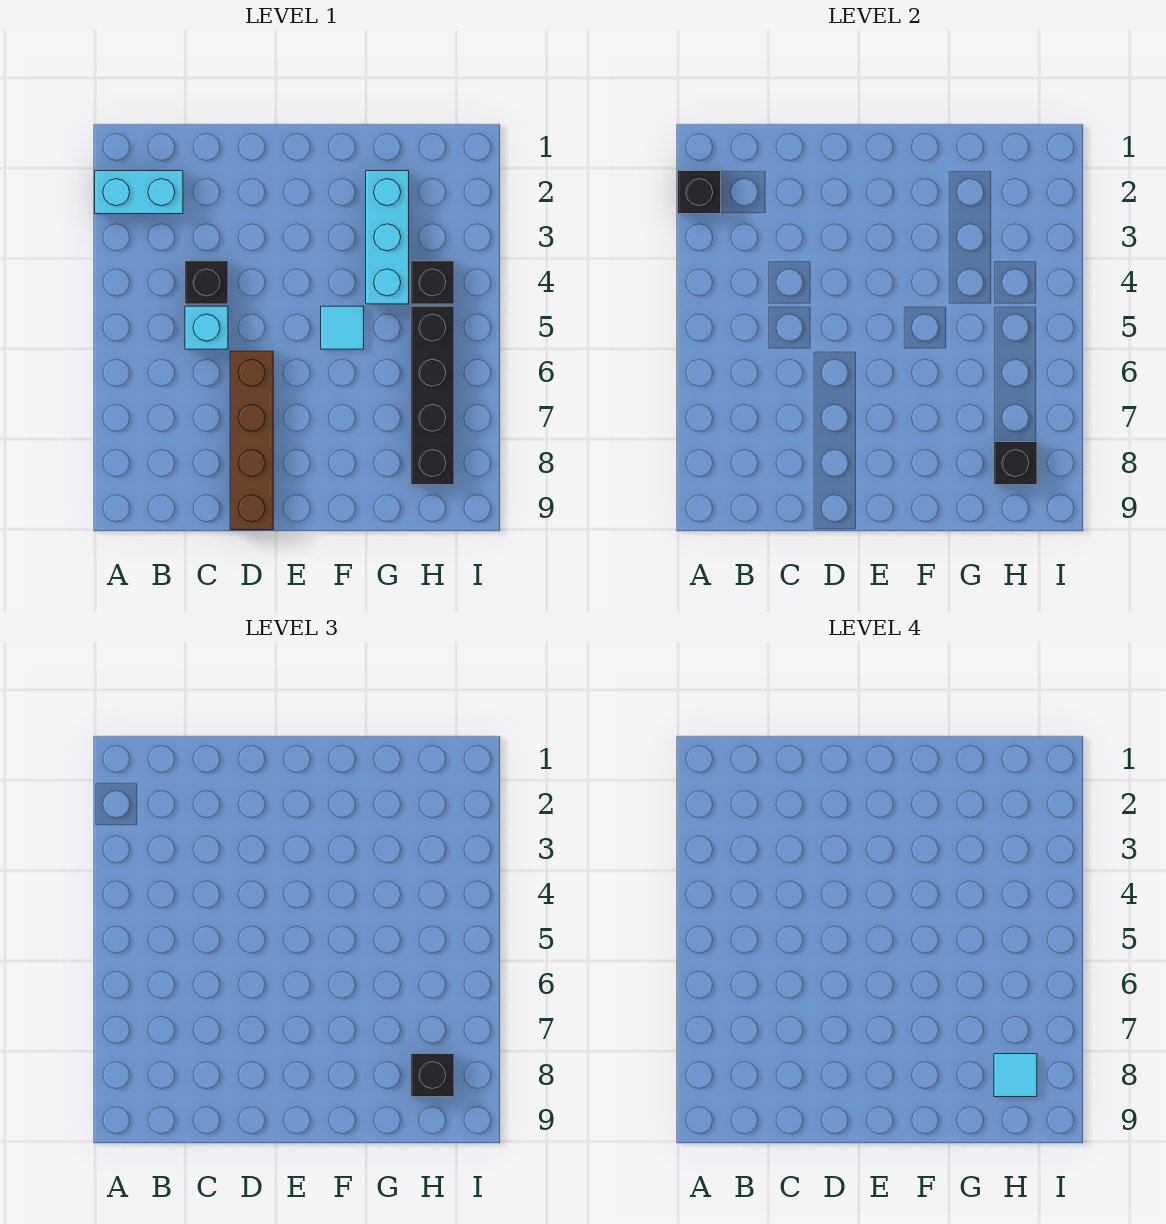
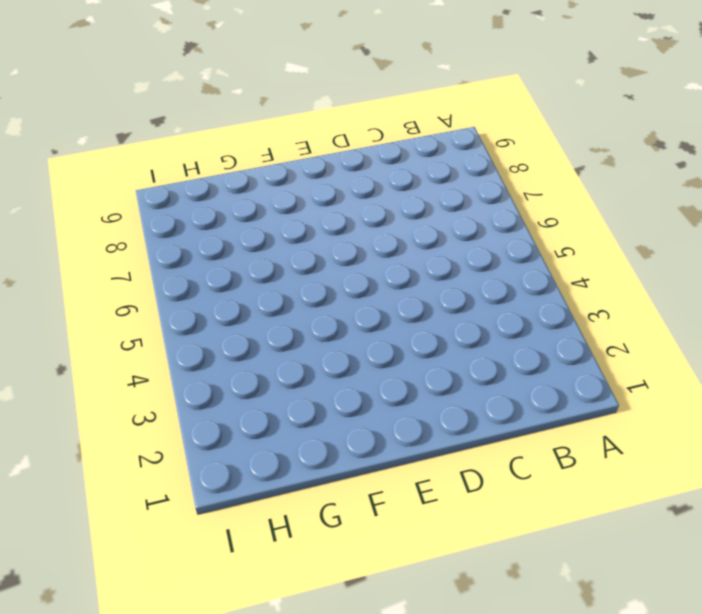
none -> cyan brick A2:B2 level 1
none -> black brick C4 level 1
none -> cyan brick C5 level 1

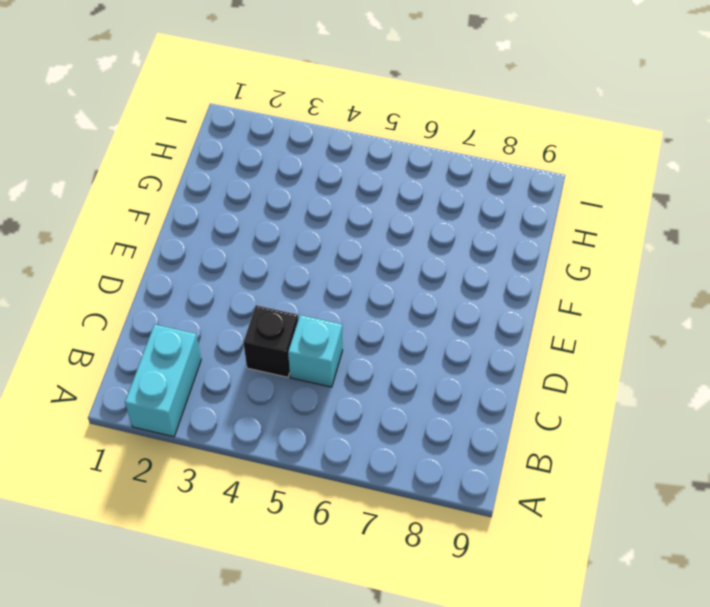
none -> brown brick D6:D9 level 1
none -> cyan tile F5 level 1
none -> cyan brick G2:G4 level 1

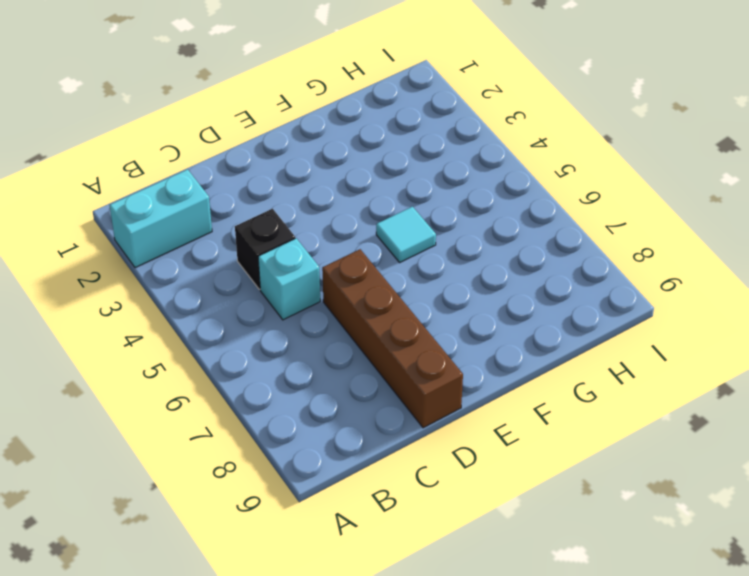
none -> cyan brick G2:G4 level 1
none -> black brick H4 level 1
none -> black brick H5:H8 level 1

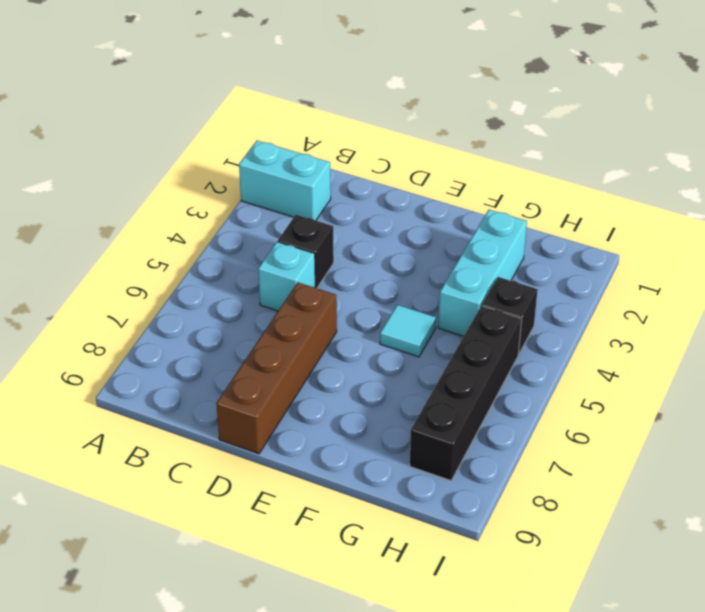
none -> black brick A2 level 2
none -> black brick H8 level 2
none -> black brick H8 level 3

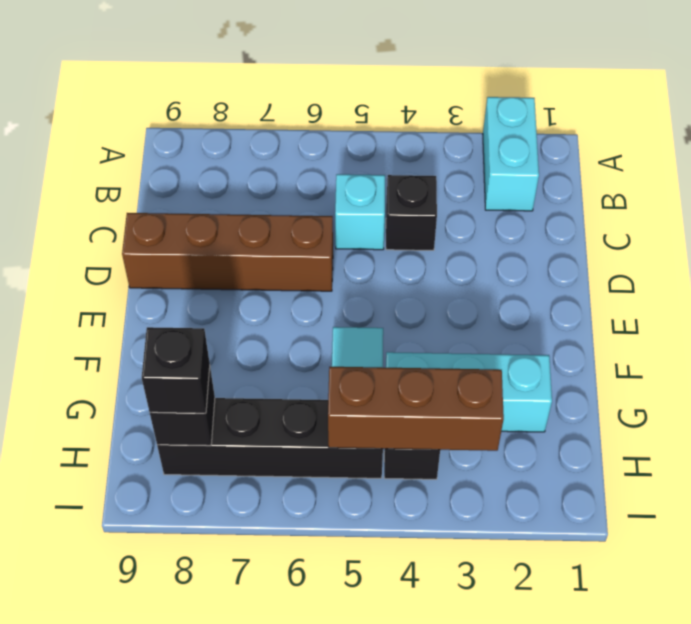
brown brick H3:H5 level 2 -> none
none -> black brick A2 level 2
none -> cyan tile H8 level 4

